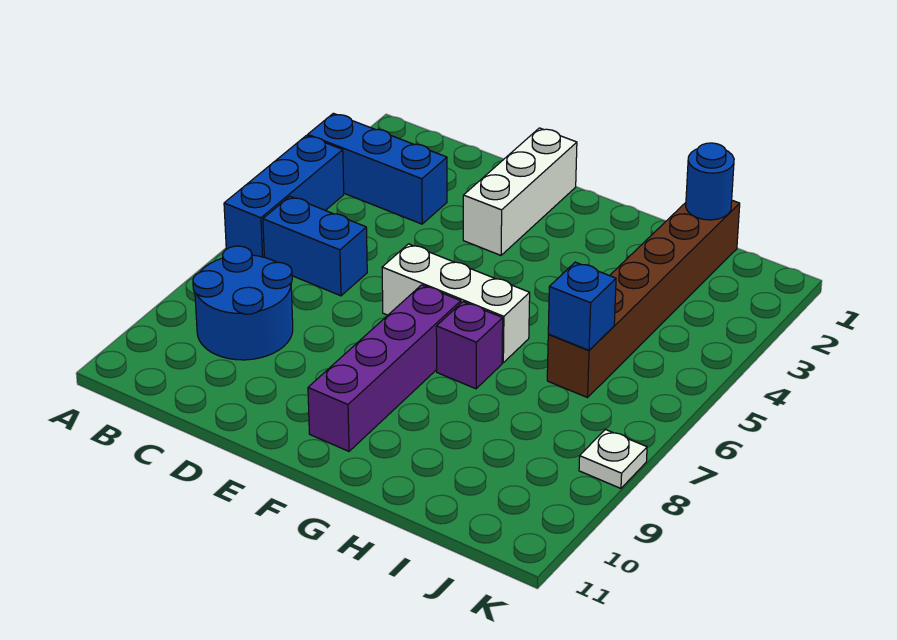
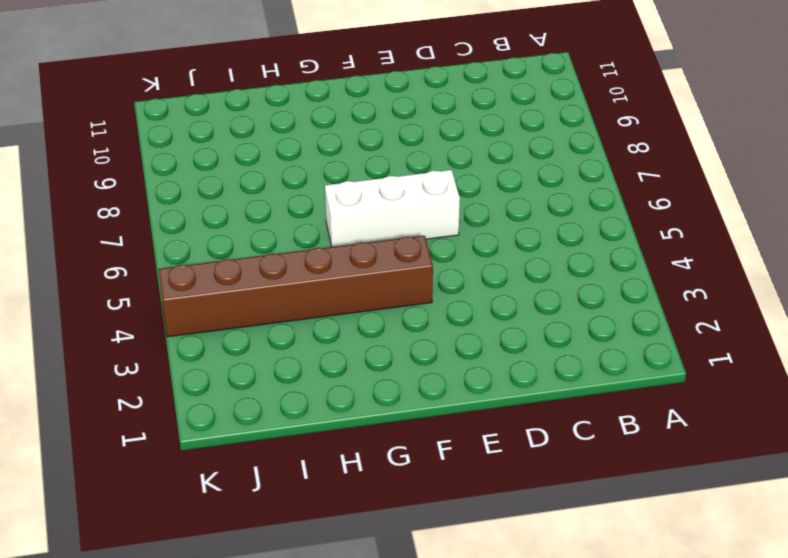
brown brick F4:K4 level 1 -> brown brick I1:I6 level 1
none -> blue brick A3:C3 level 1
none -> blue brick A4:A6 level 1
none -> blue brick B6:C6 level 1

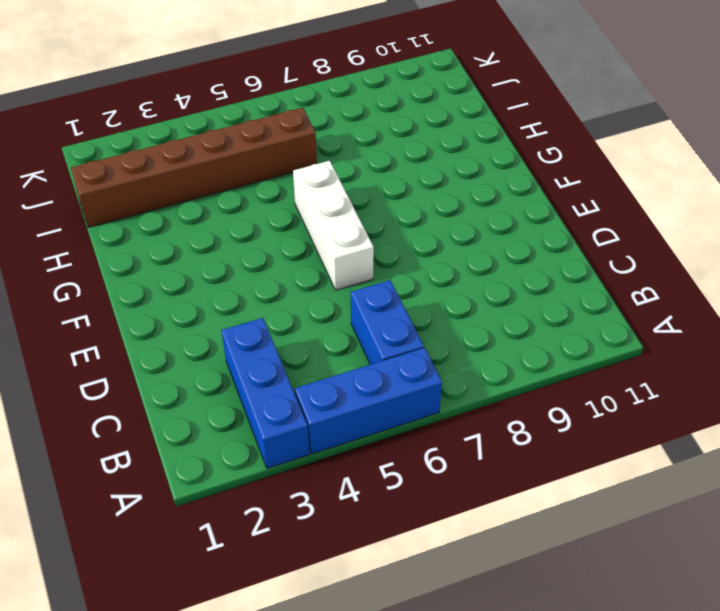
none -> blue round brick B8:C9 level 1
none -> white brick E1:E3 level 1
none -> purple brick F7:F10 level 1

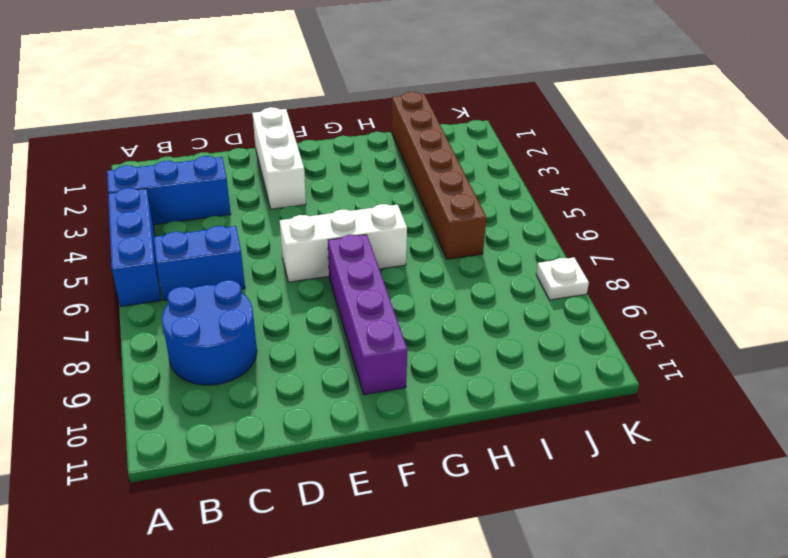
none -> purple brick G7 level 1
none -> blue round brick I1 level 2
none -> blue brick I6 level 2

